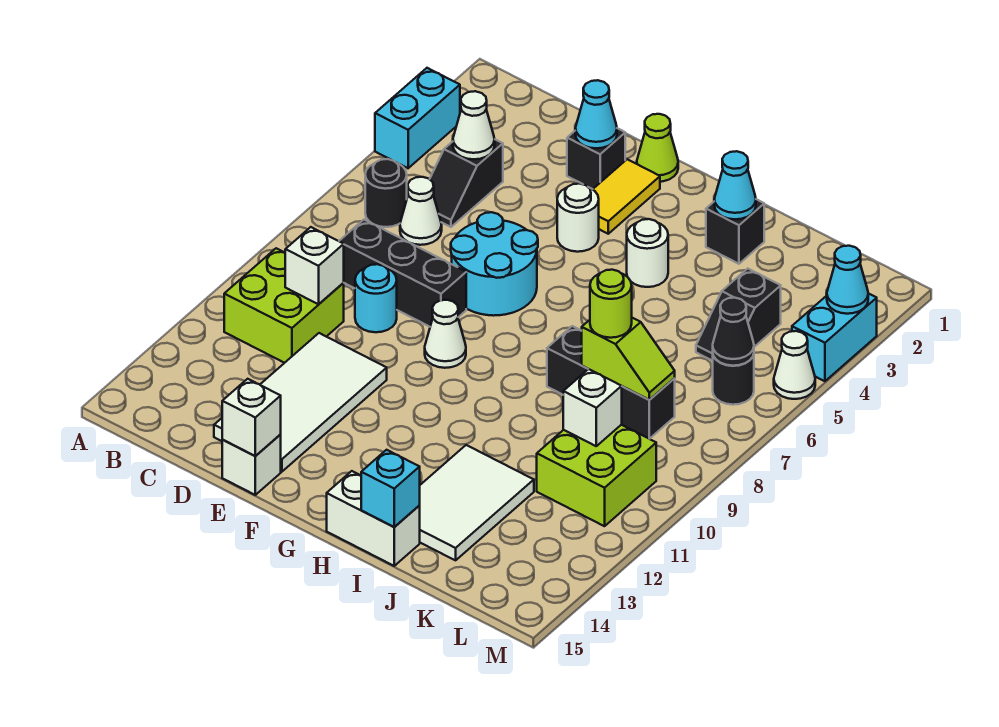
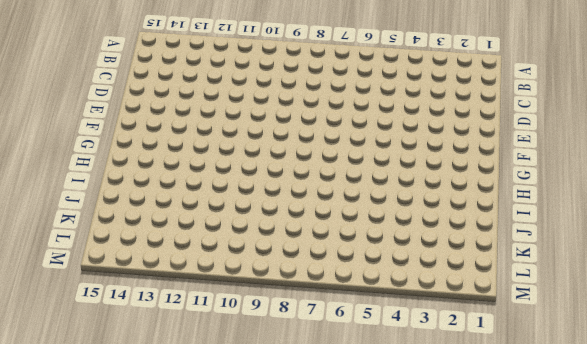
none -> cyan brick A3:A4 level 1
none -> black round brick B6 level 1
none -> lime brick B10:C11 level 1
none -> black slope C4:C5 level 1 top 4

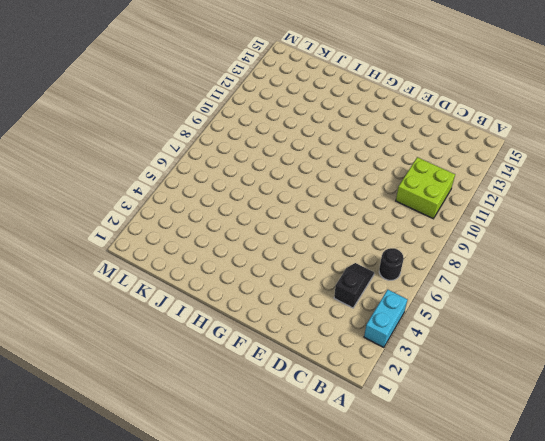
none -> white cone C6 level 1
none -> black brick C8:E8 level 1
none -> cyan round brick D9 level 1
none -> white tile D11:E14 level 1

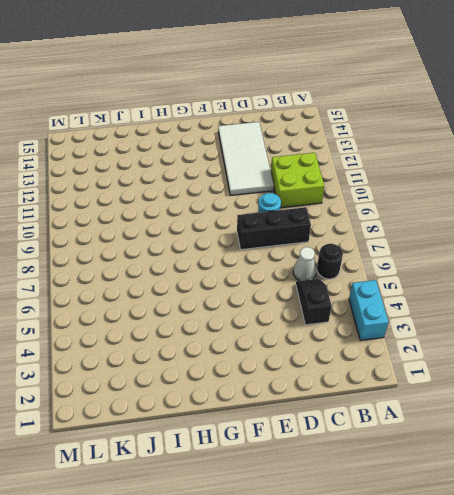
none -> black brick E2 level 1
none -> cyan round brick E6:F7 level 1
none -> white brick E15 level 1
none -> lime cone F1 level 1

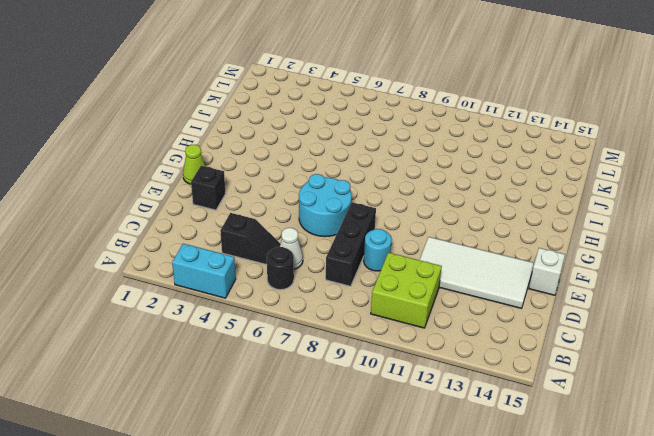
none -> yellow tile F2:F3 level 1
none -> white round brick F4 level 1
none -> white cone F9 level 1
none -> white round brick H4 level 1

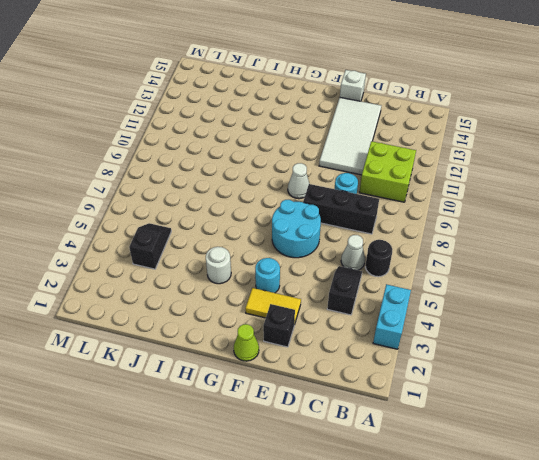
yellow tile E3:F3 level 1 -> yellow tile F2:F3 level 1
cyan round brick F4 level 1 -> white round brick F4 level 1
none -> white brick H15:I15 level 1
none -> black brick I2 level 1
none -> black brick I8:K8 level 1
none -> white tile I12:J14 level 1

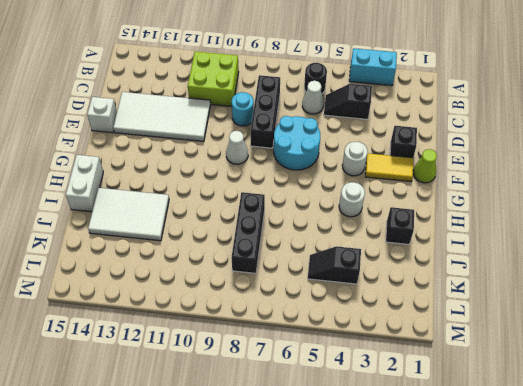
none -> lime brick K10:L11 level 1
none -> black round brick L6 level 1
none -> cyan brick M3:M4 level 1
none -> white cone M5 level 1

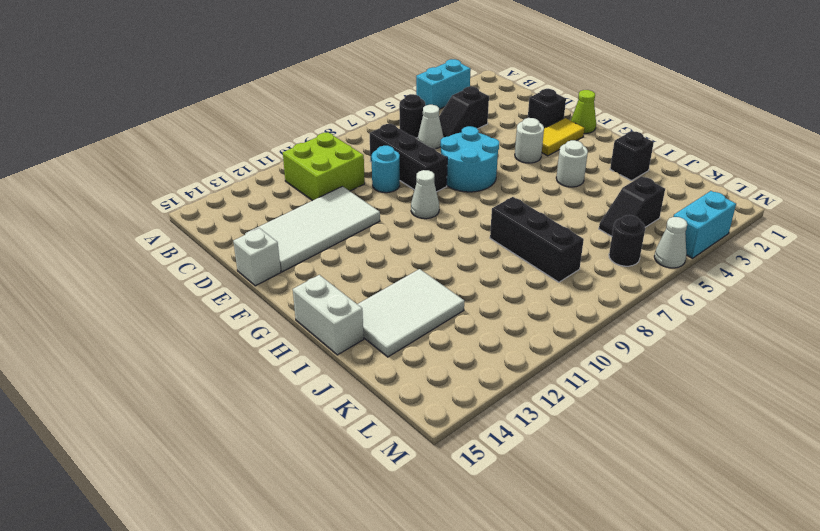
none -> lime brick K10:L11 level 1
none -> white cone C4 level 2
none -> white brick C10 level 2
none -> cyan cone E2 level 2

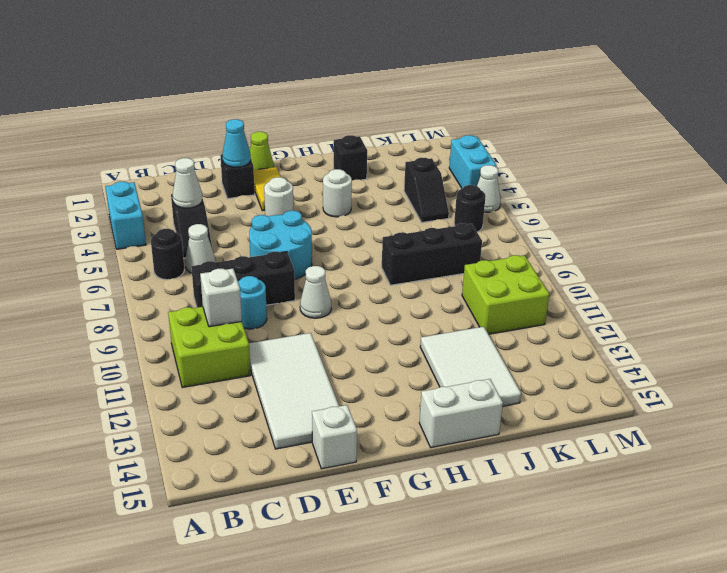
none -> white brick E15 level 2
none -> cyan cone I2 level 2
none -> cyan brick I15 level 2
none -> lime slope J8:K8 level 2 top J

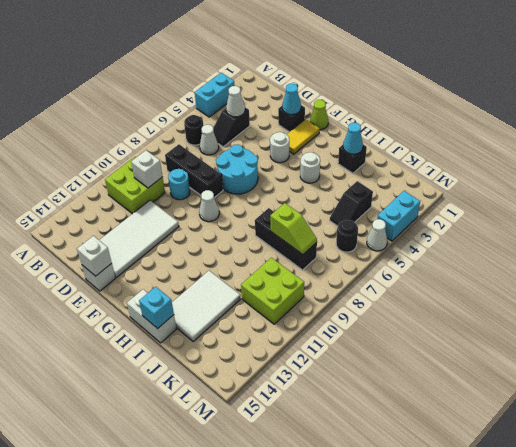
none -> white brick K10 level 2
none -> black cone L6 level 2
none -> cyan cone M3 level 2
none -> lime round brick J8 level 3

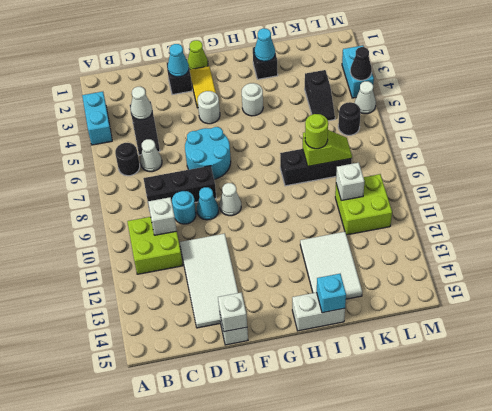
cyan cone E9 level 1 -> cyan cone M3 level 2
black cone M4 level 2 -> black cone L6 level 2

